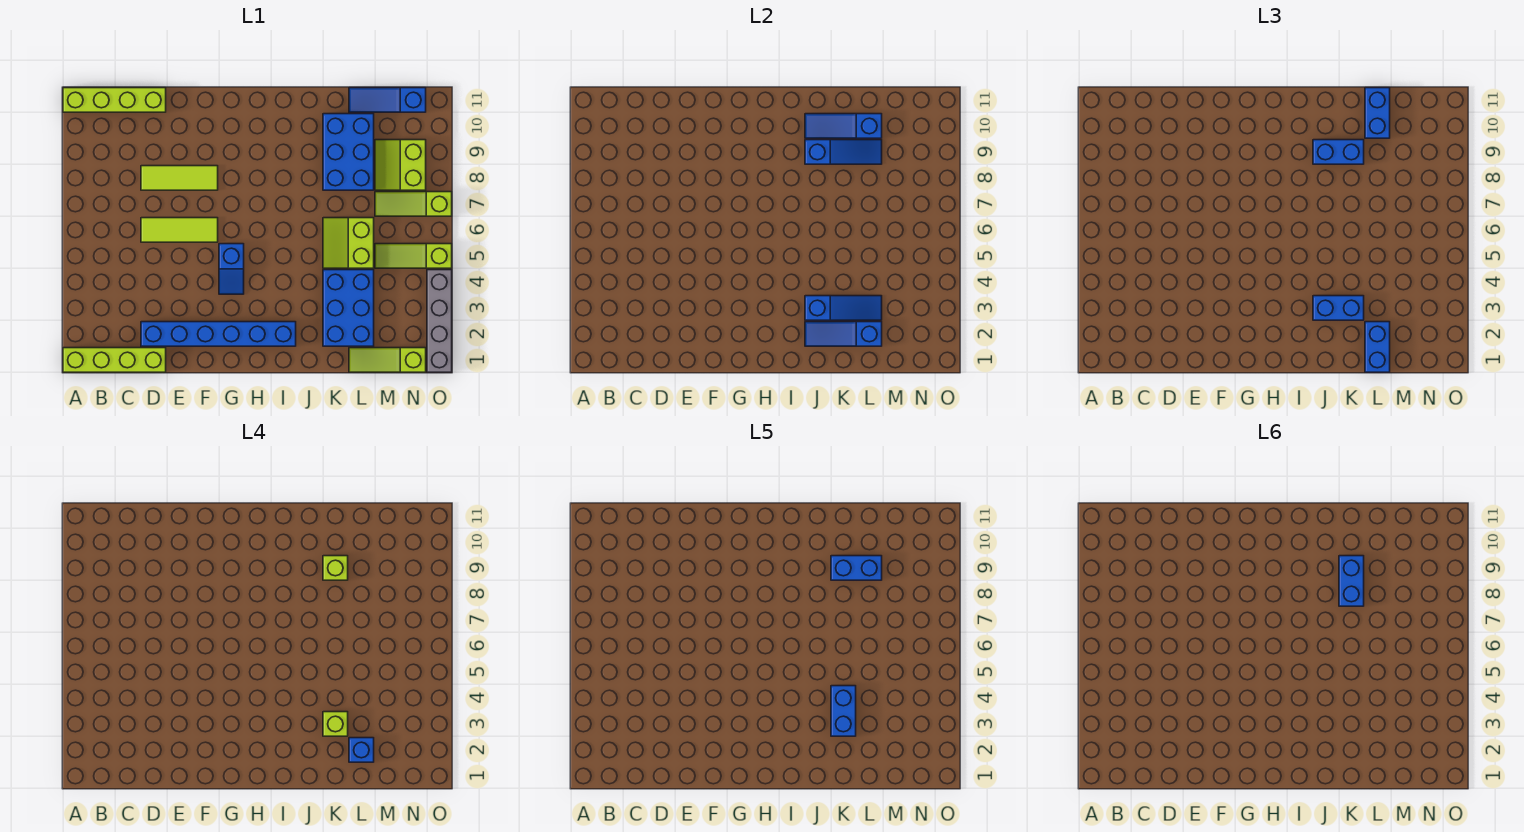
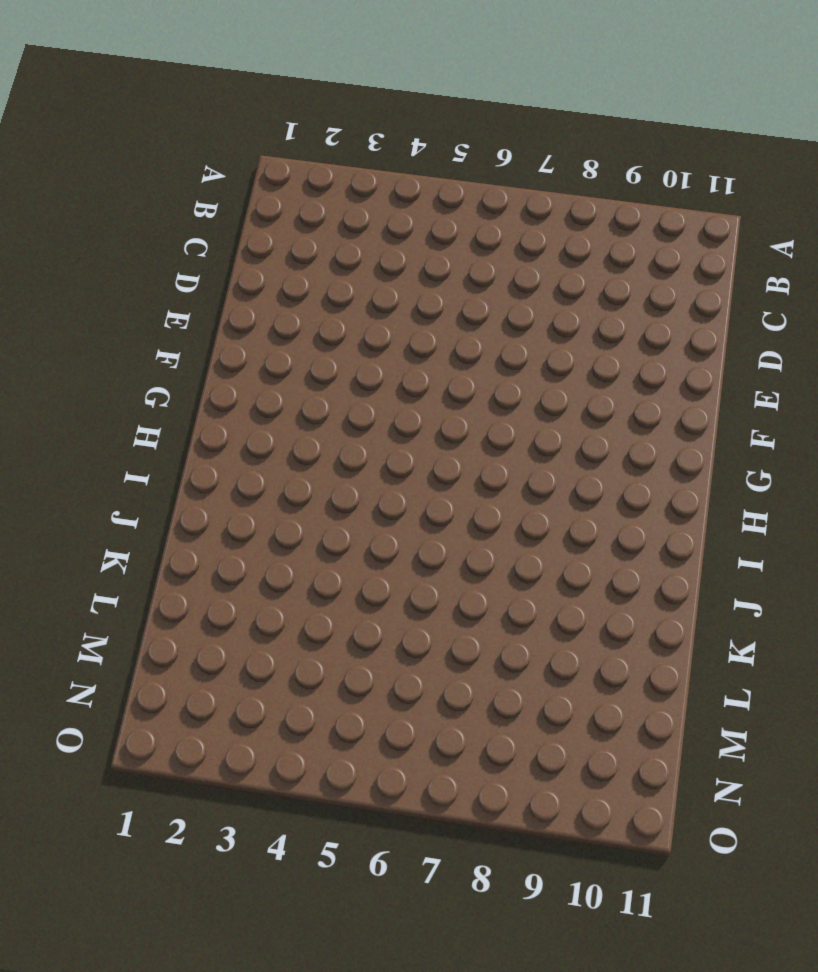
none -> lime brick A1:D1 level 1
none -> lime brick A11:D11 level 1
none -> blue brick D2:I2 level 1

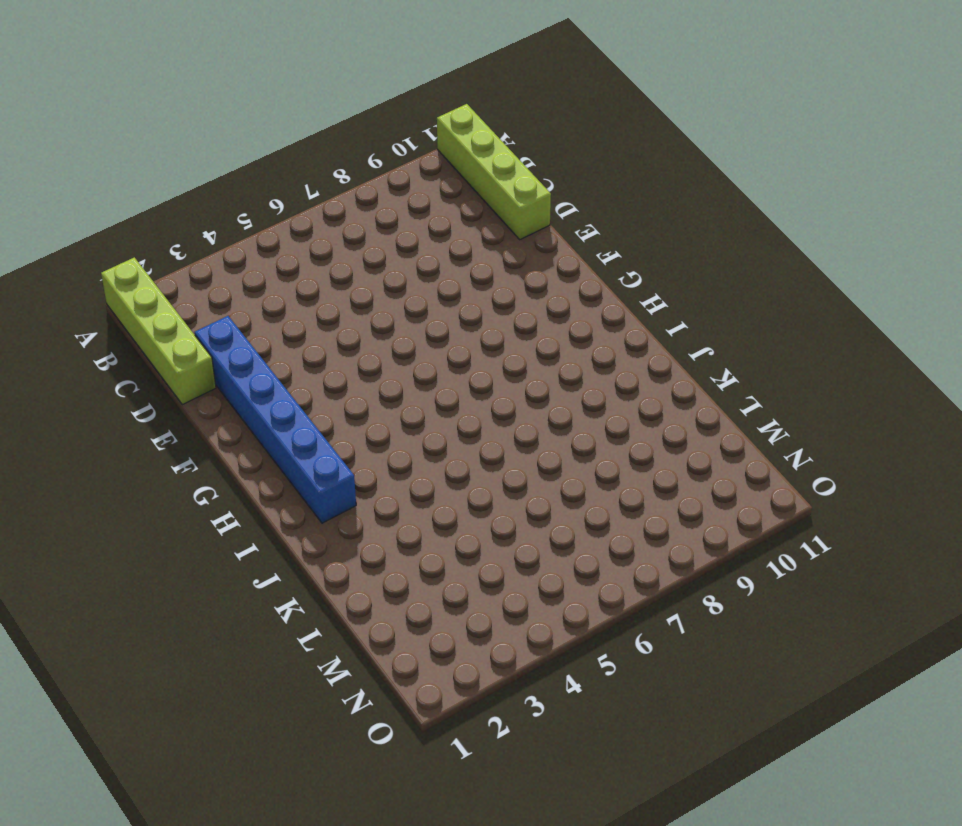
none -> lime tile D6:F6 level 1
none -> lime tile D8:F8 level 1
none -> blue slope G4:G5 level 1 top 5

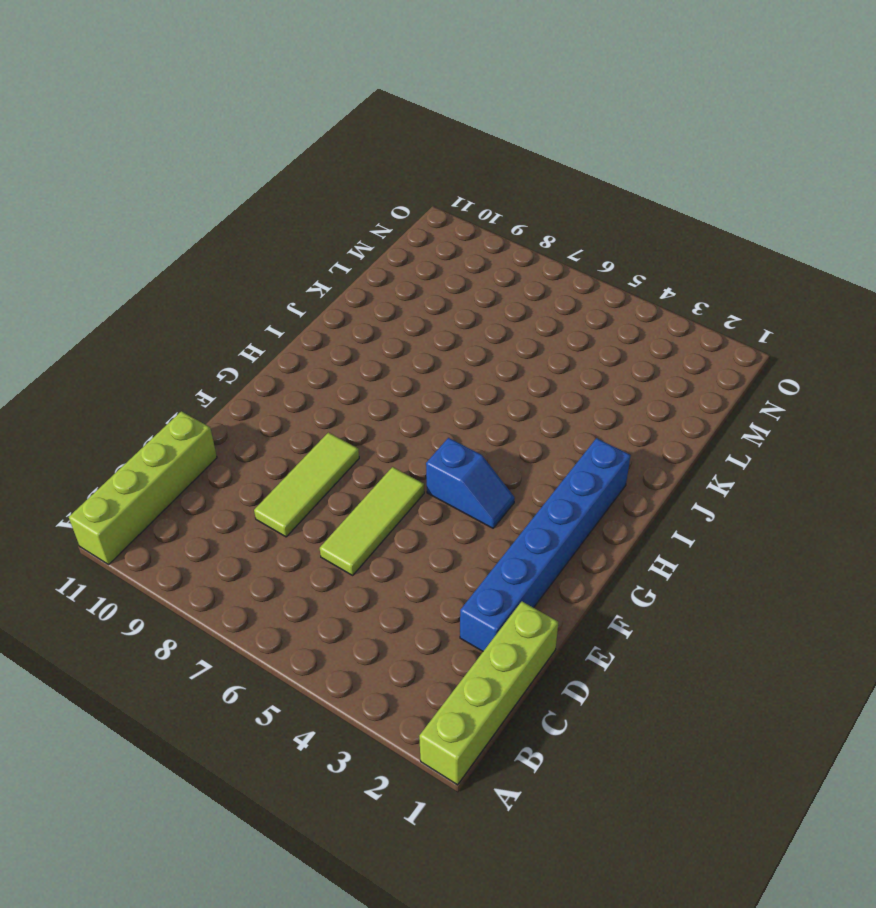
none -> blue brick K2:L4 level 1
none -> lime slope K5:L6 level 1 top L
none -> blue brick K8:L10 level 1

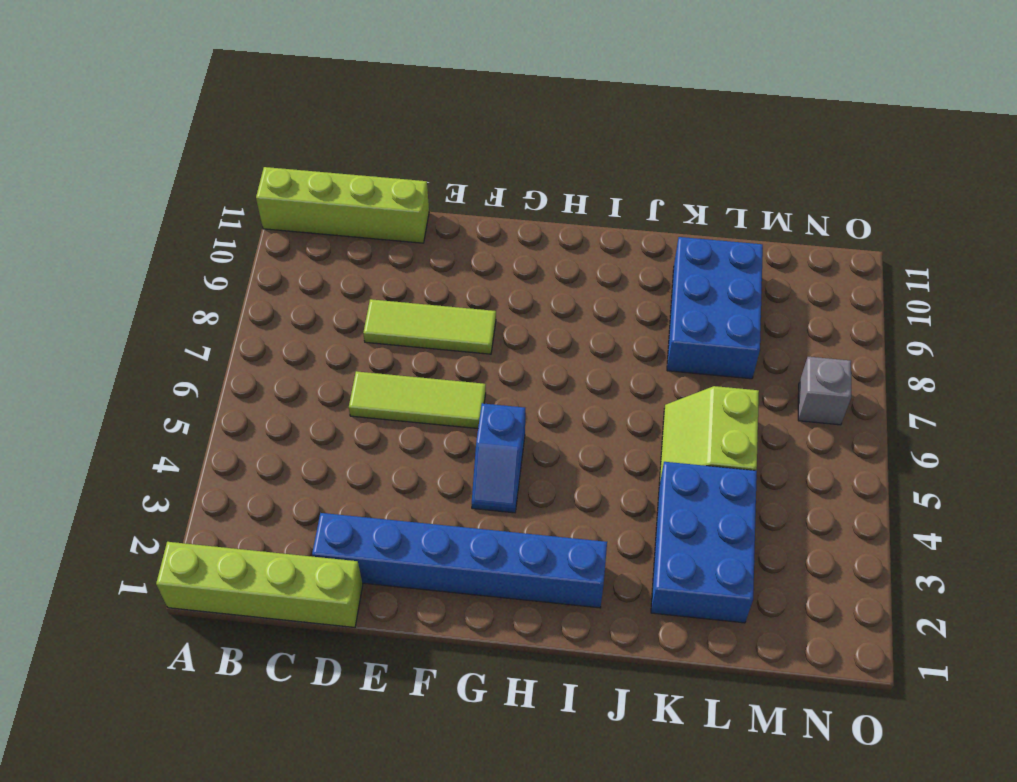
grey brick N7 level 1 -> lime slope M7:O7 level 1 top O
none -> lime slope L1:N1 level 1 top N
none -> blue slope L11:N11 level 1 top N
none -> lime slope M5:O5 level 1 top O

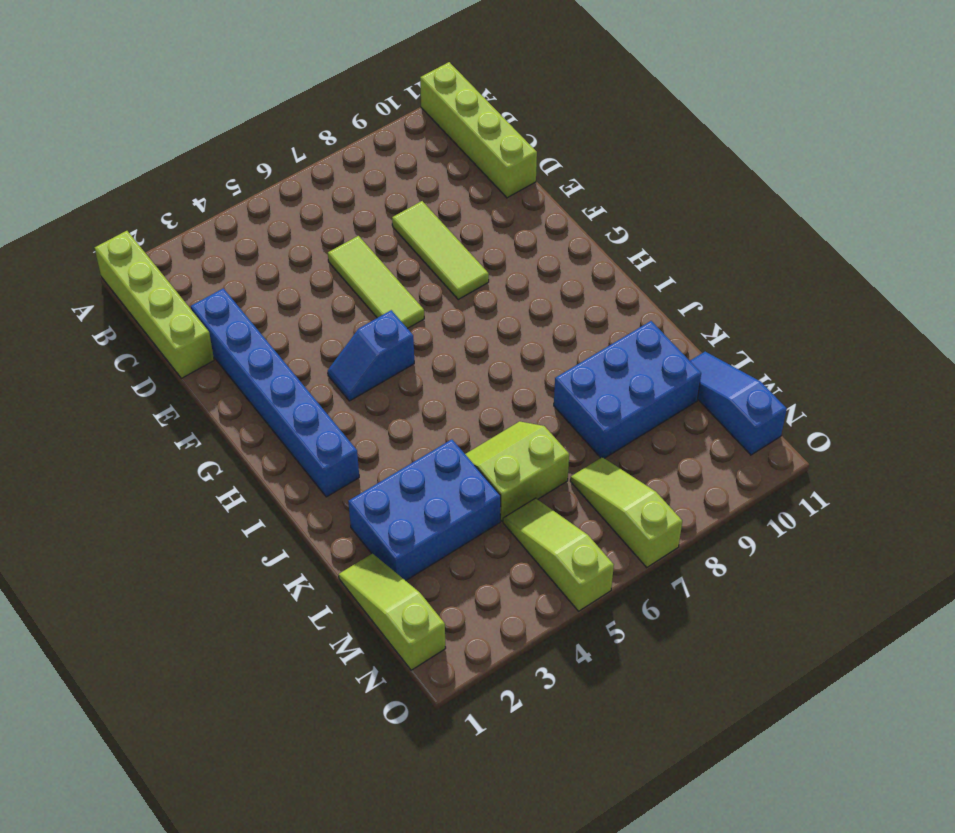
none -> lime slope M8:N9 level 1 top N
none -> grey brick O1:O4 level 1
none -> blue slope J2:L2 level 2 top L

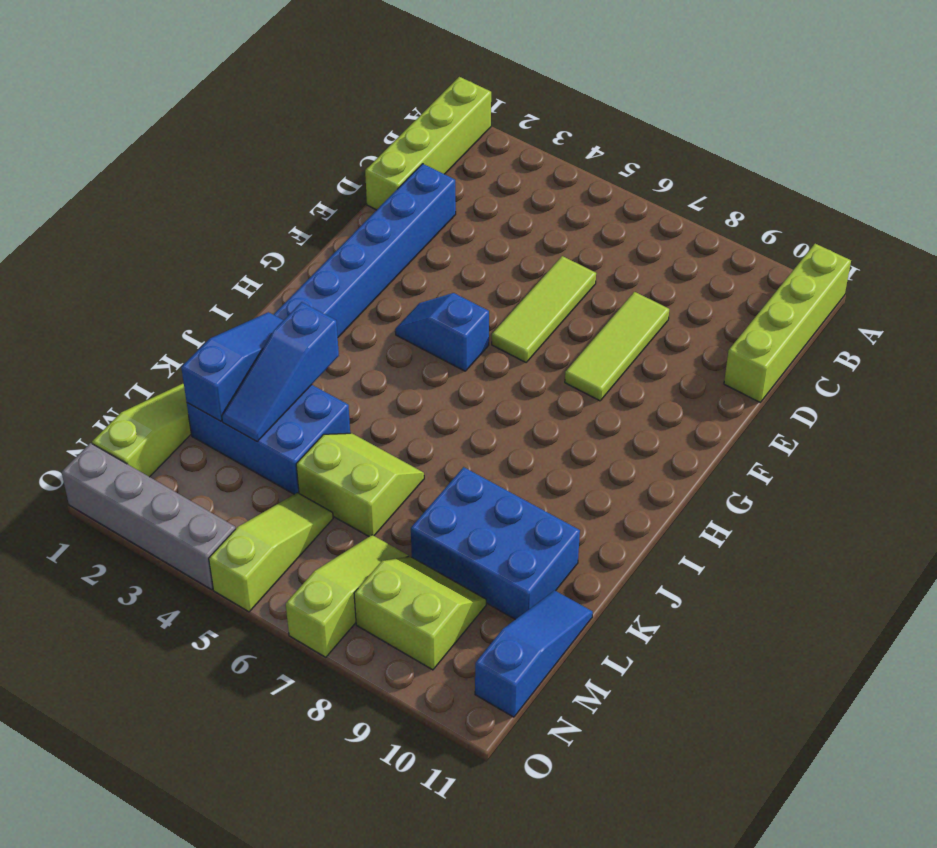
none -> blue slope J9:L9 level 2 top J
none -> blue slope J10:L10 level 2 top L
none -> blue brick J3:K3 level 3

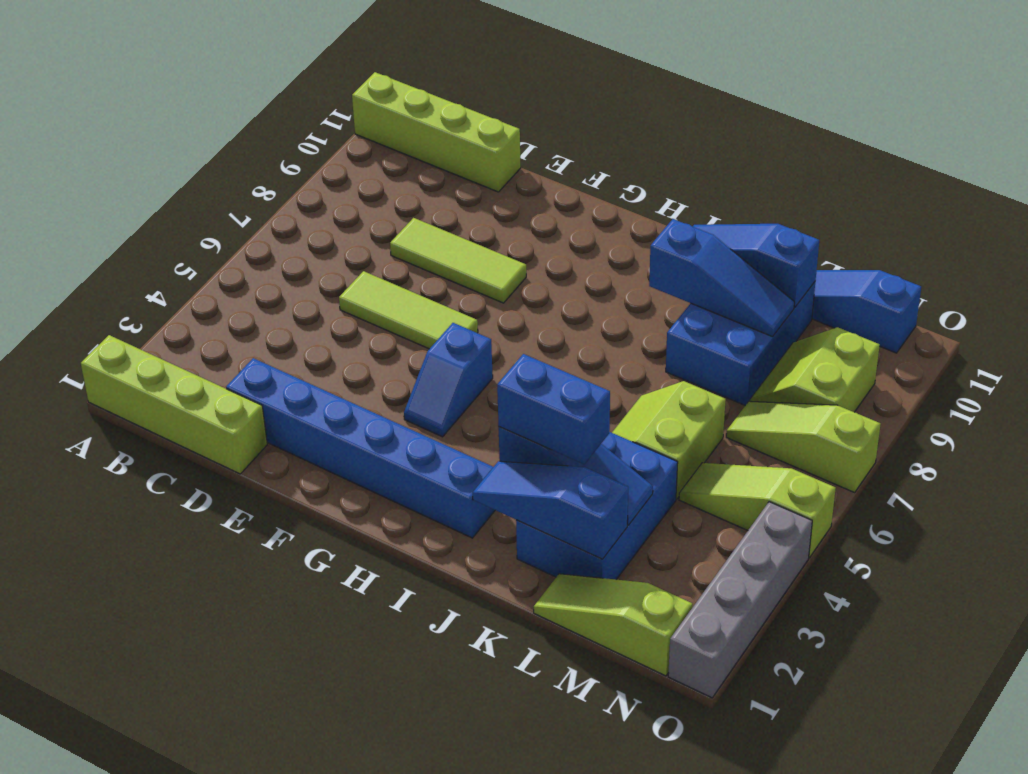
none -> blue brick J9:K9 level 3
none -> blue brick L1:L2 level 3
none -> blue brick L10:L11 level 3

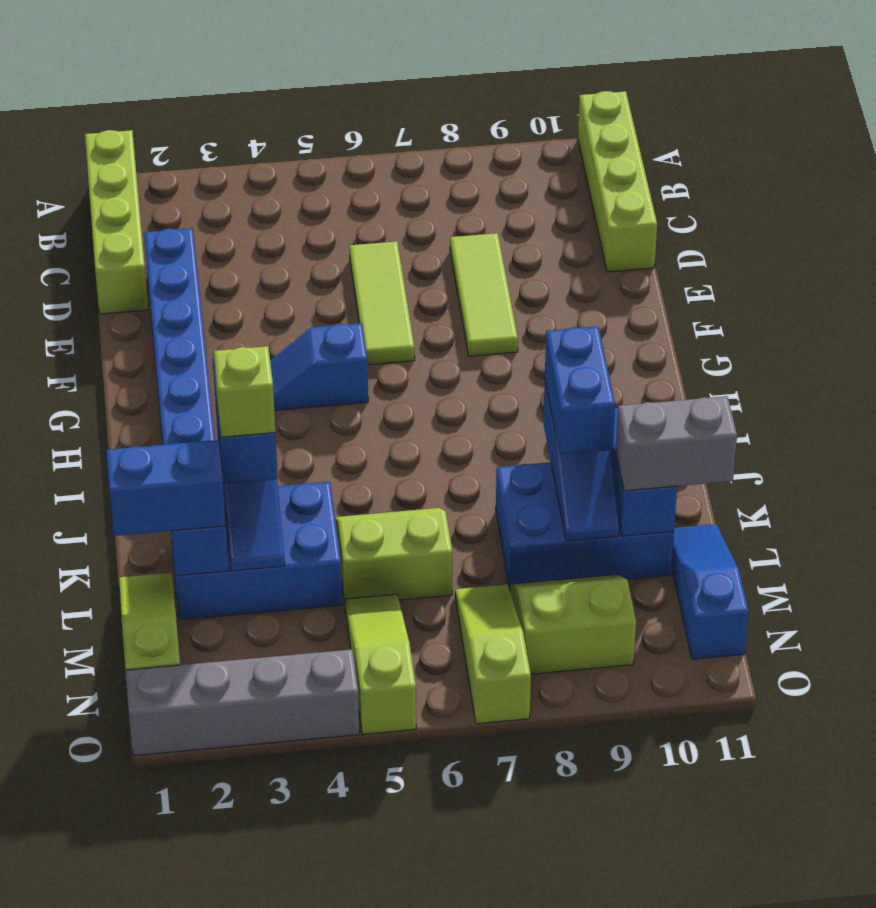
grey brick L10:L11 level 3 -> blue brick L10:L11 level 3
none -> lime brick K9 level 4
none -> blue brick L2 level 4
none -> blue brick K3:K4 level 5

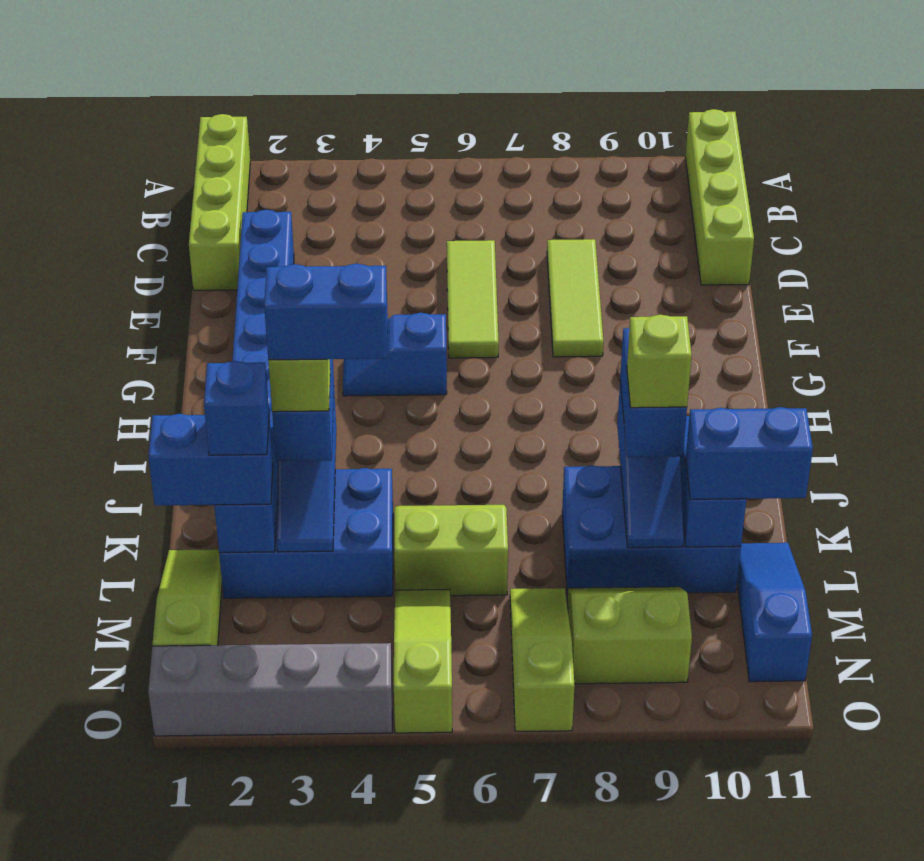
none -> blue brick K9:L9 level 5
none -> blue brick K8:K9 level 6

